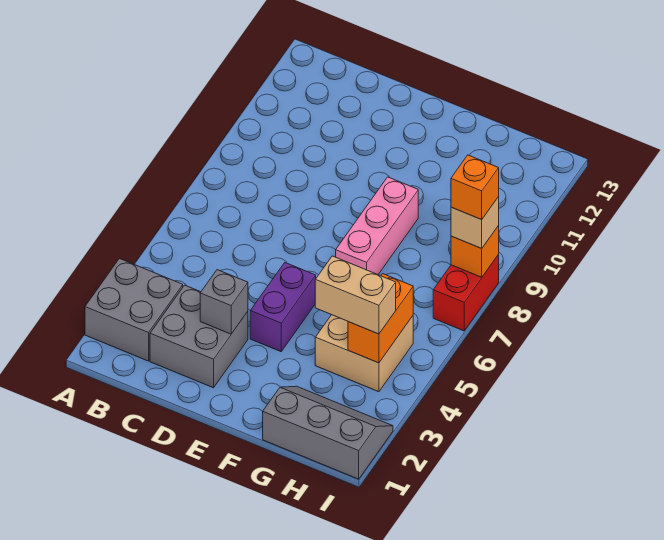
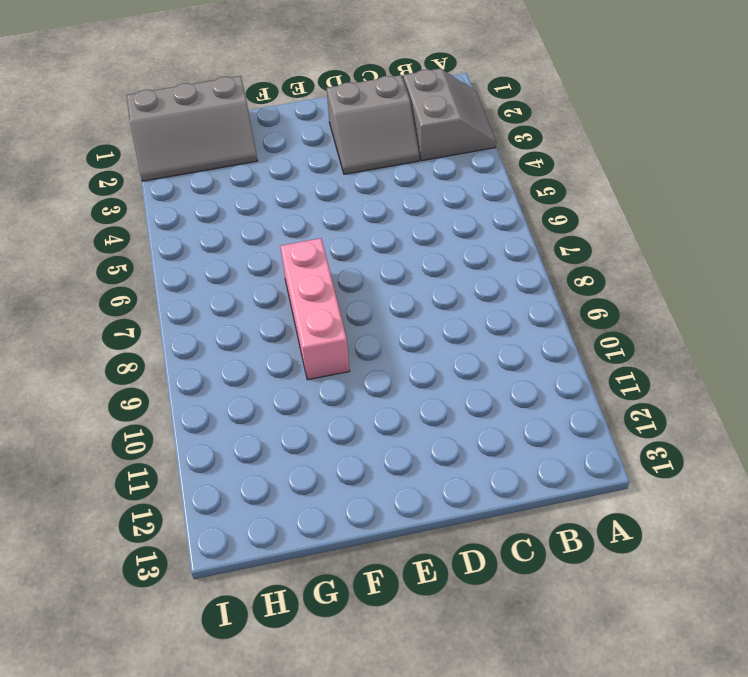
grey slope A2:B3 level 1 top B -> grey brick A2:B3 level 1
grey slope C2:D3 level 1 top 2 -> grey brick C2:D3 level 1
none -> purple brick E4:E5 level 1
none -> tan brick G4:H5 level 1
none -> red brick I7:I8 level 1

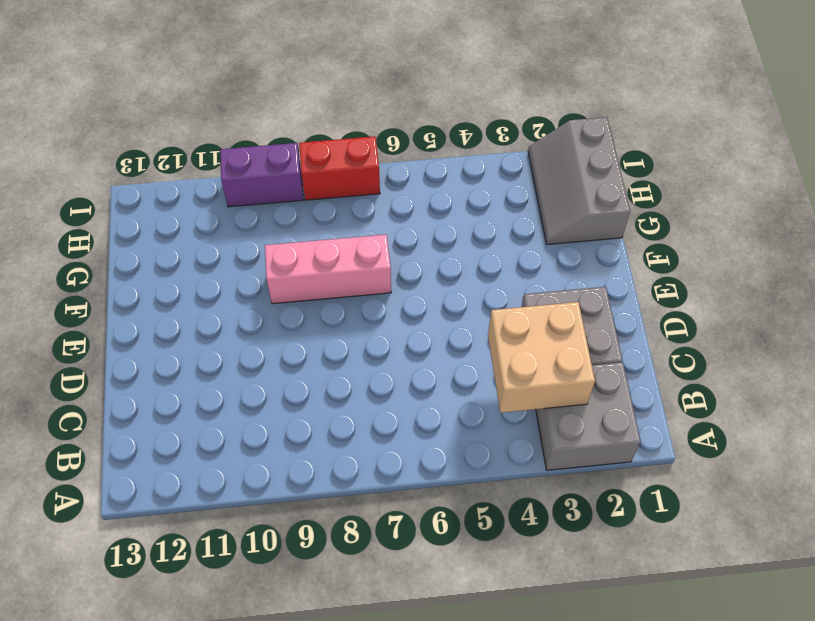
tan brick B3:C4 level 2 -> tan brick G4:H5 level 1
purple brick I9:I10 level 1 -> purple brick E4:E5 level 1
none -> grey brick D3 level 2
none -> orange brick H4:H5 level 2
none -> orange brick I8 level 2

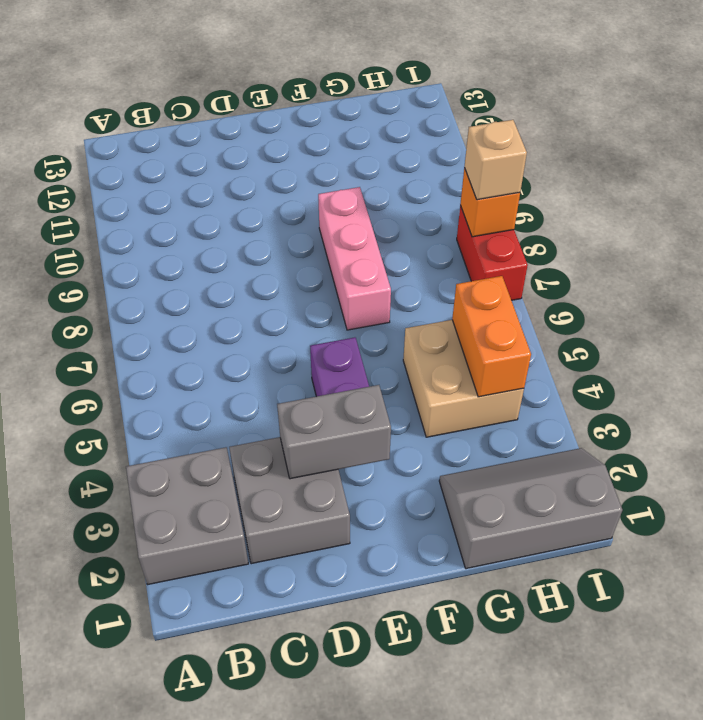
grey brick D3:E3 level 2 -> grey brick D3 level 2
none -> tan brick G4:H4 level 3
none -> orange brick I8 level 4

